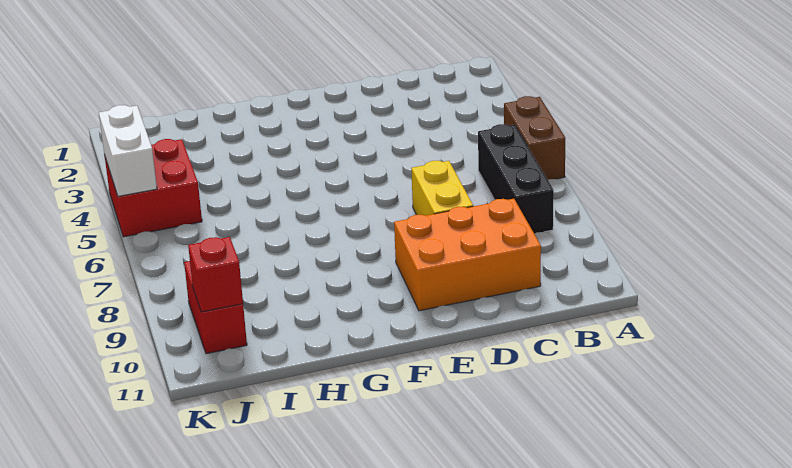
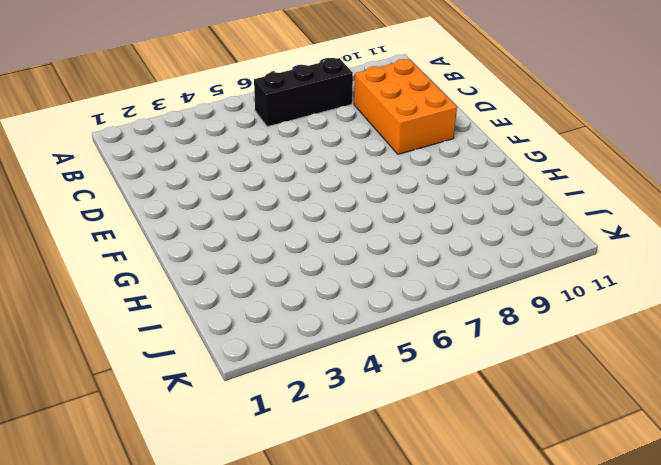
none -> brown brick A5:A6 level 1
none -> yellow brick D7:D8 level 1

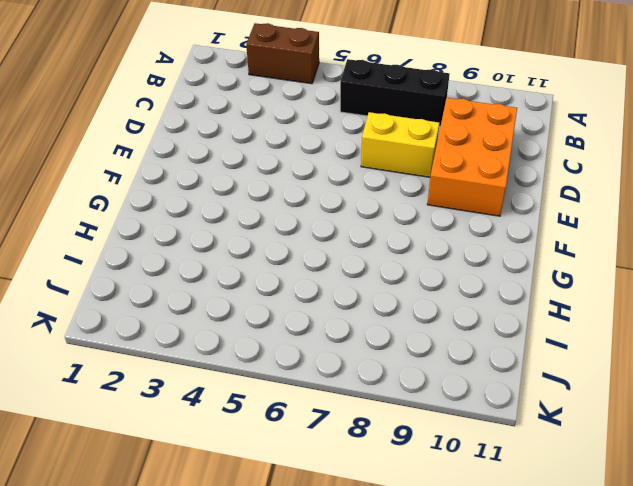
brown brick A3:A4 level 1 -> brown brick A5:A6 level 1
none -> red brick J4:K5 level 1
none -> red brick J9:J10 level 1

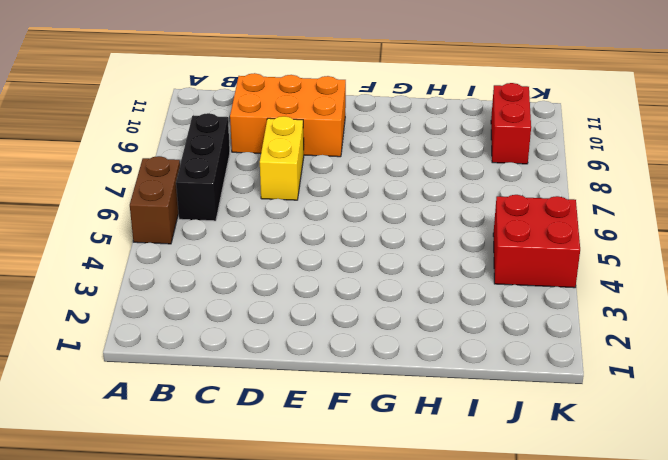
none -> red brick J10 level 2
none -> white brick K4:K5 level 2

